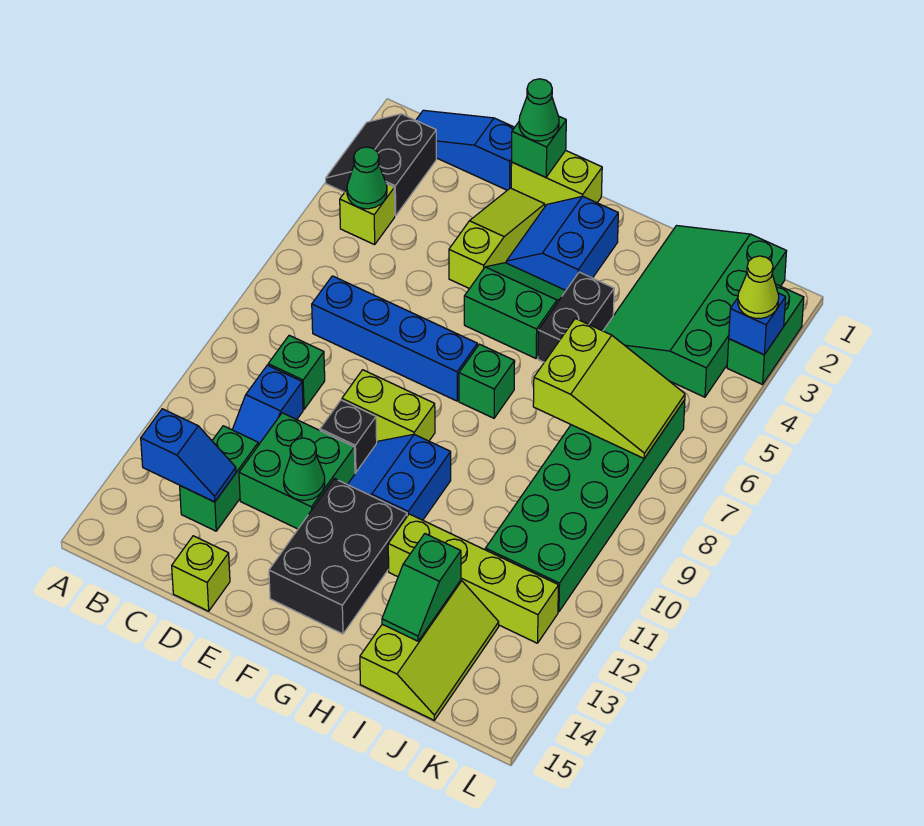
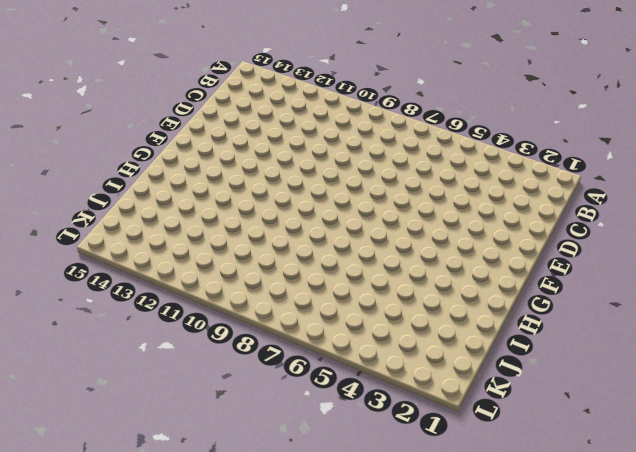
none -> black slope A2:B3 level 1 top B
none -> blue slope B1:D1 level 1 top D
none -> lime brick B4 level 1
none -> blue brick C7:F7 level 1

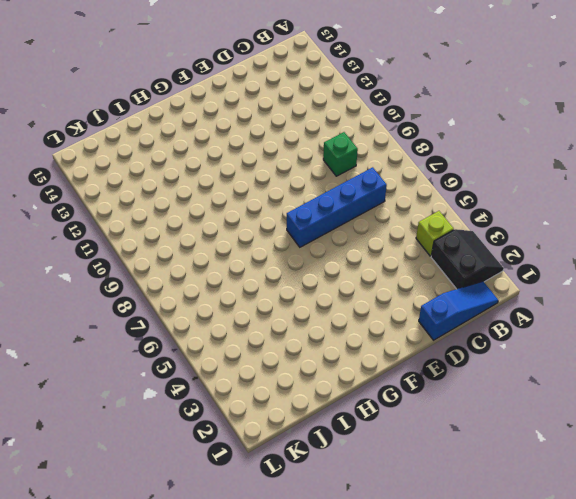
none -> blue slope C10:C11 level 1 top 10
none -> green brick C12:C13 level 1
none -> green brick D11:E12 level 1
none -> lime brick D15 level 1

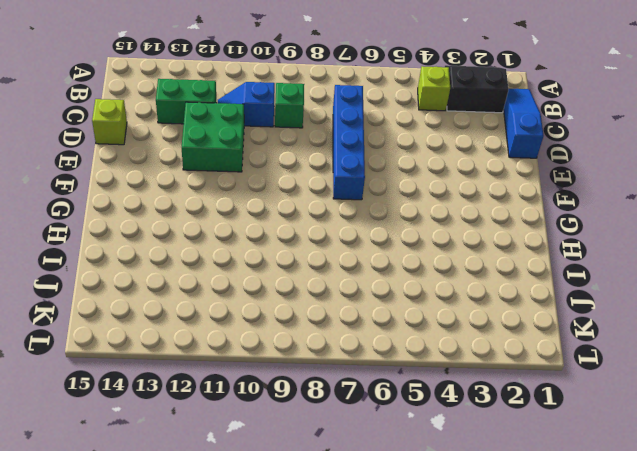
none -> lime brick E1:F1 level 1
none -> lime slope E2:E4 level 1 top 4
none -> lime brick E9:F9 level 1
none -> black brick E10 level 1

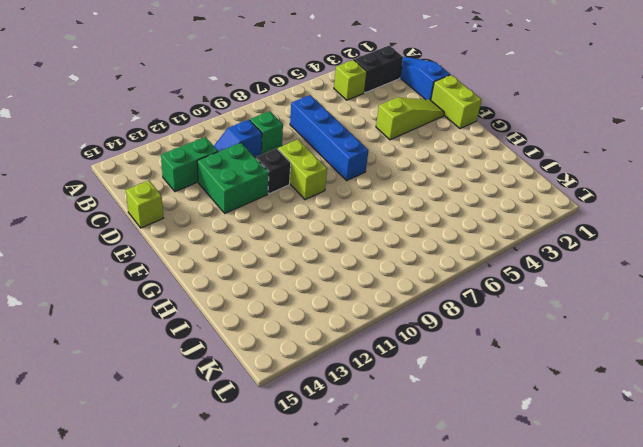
none -> blue slope F2:G3 level 1 top G
none -> green slope F4:G5 level 1 top 5
none -> blue slope F10:G11 level 1 top G
none -> black brick F12:G14 level 1

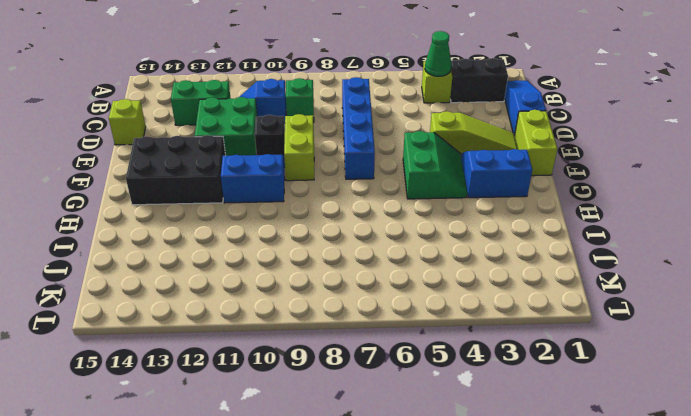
none -> green brick G7 level 1
none -> black brick H4:H5 level 1
none -> lime brick H12:K12 level 1
none -> green slope I1:K4 level 1 top K

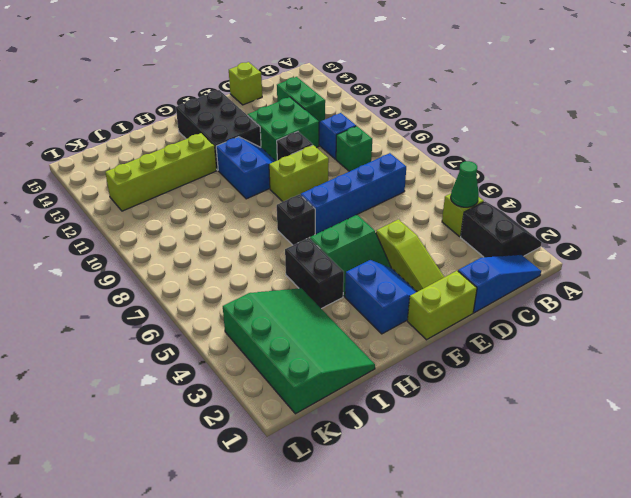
black brick G7 level 1 -> green brick G7 level 1
none -> lime slope I13:J15 level 1 top I
none -> green brick J6:K11 level 1
none -> green brick L2:L3 level 1
none -> blue slope B13:C13 level 2 top B

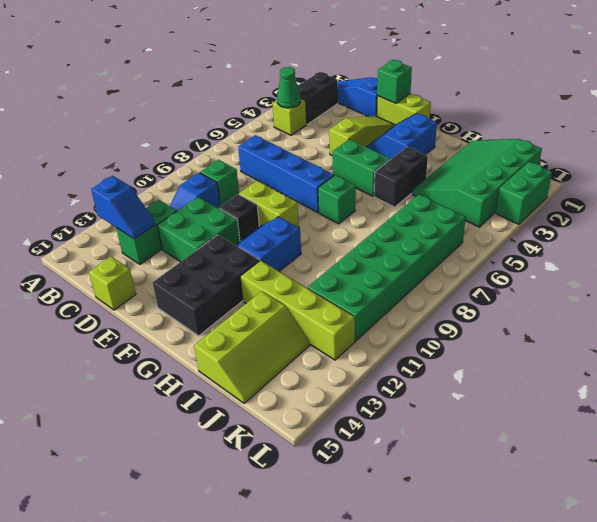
none -> green cone E12 level 2
none -> lime slope I6:K7 level 2 top I
none -> green slope I13:I14 level 2 top 13
none -> blue brick L3 level 2

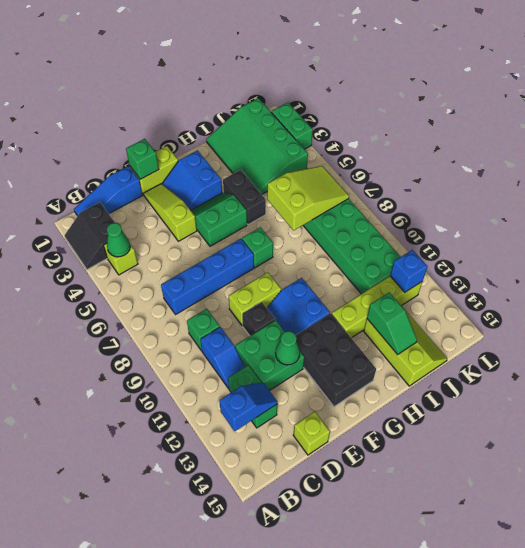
blue brick K12 level 2 -> blue brick L3 level 2
none -> green cone E1 level 3
none -> lime cone L3 level 3

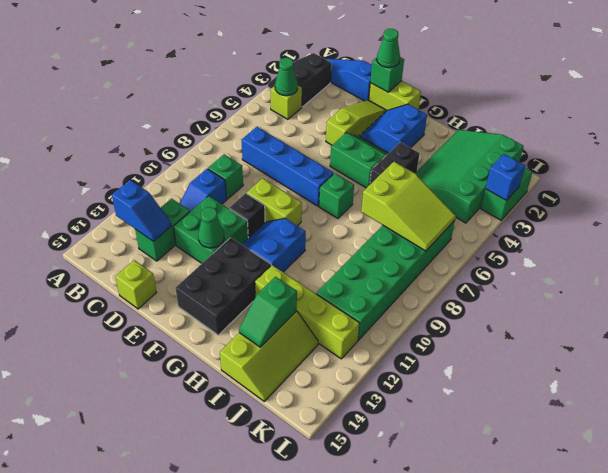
none -> lime cone L3 level 3

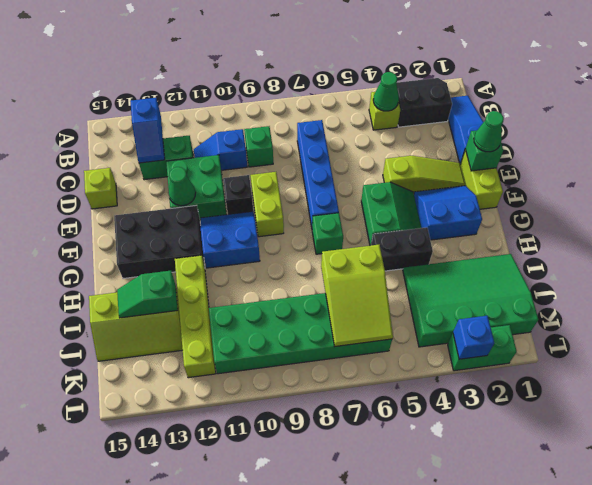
none -> lime cone L3 level 3

